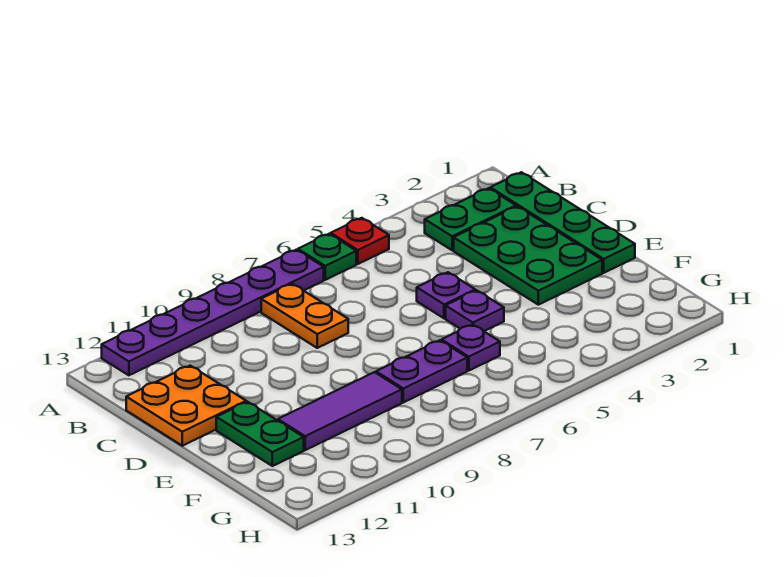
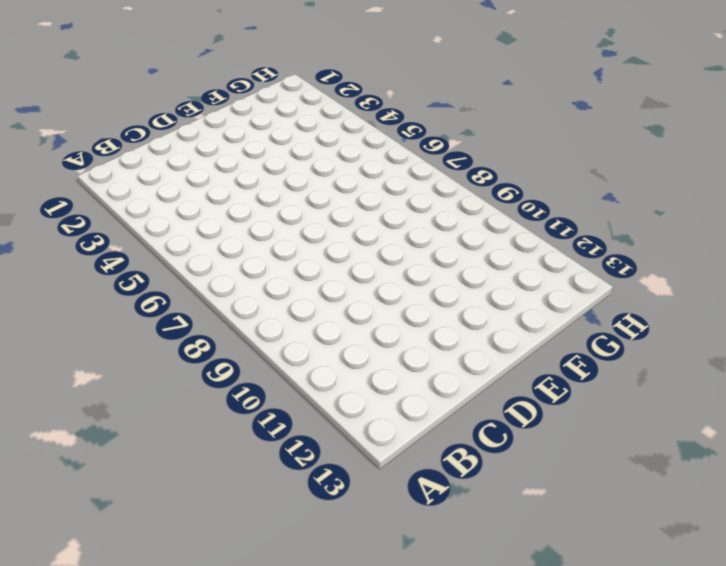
none -> red plate A5 level 1
none -> green plate A6 level 1
none -> purple plate A7:A12 level 1

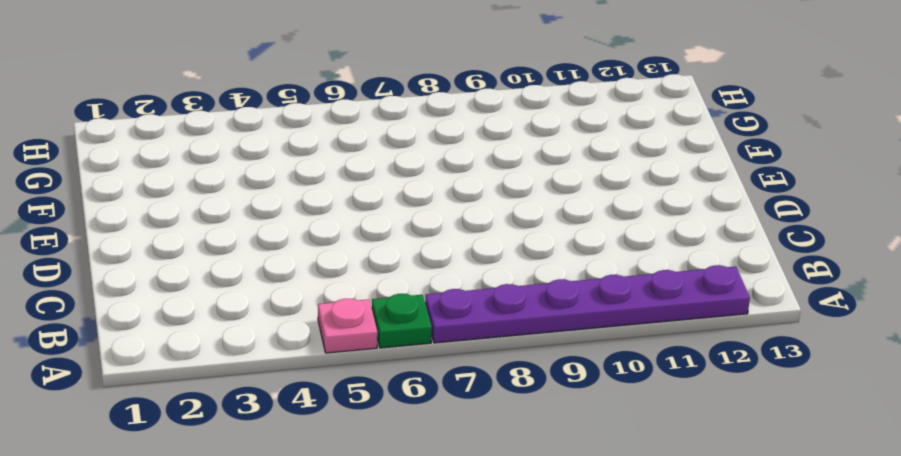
pink plate A5 level 1 -> red plate A5 level 1
none -> green plate B1:E1 level 1
none -> green plate B2:B3 level 1
none -> orange plate B8:C8 level 1

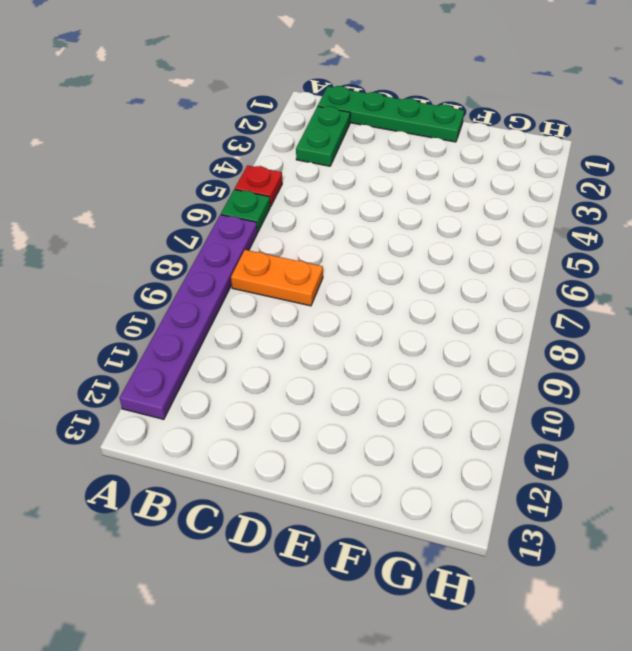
none -> green plate C2:E3 level 1
none -> orange plate C12:D13 level 1
none -> purple plate D5 level 1

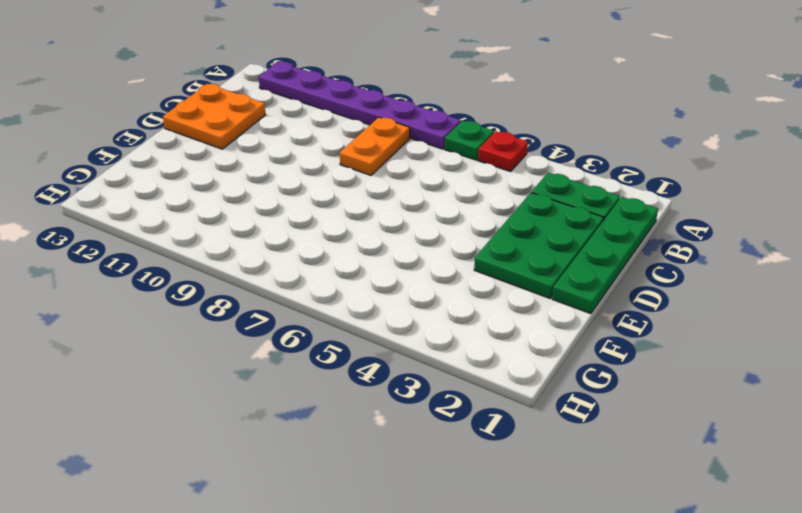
none -> purple plate D5 level 1
none -> purple plate E5 level 1
none -> green plate E12:F12 level 1

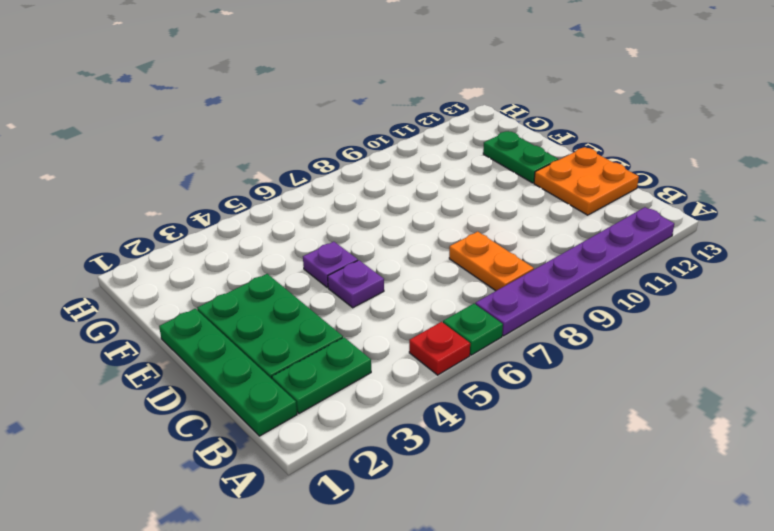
none -> purple plate F6 level 1
none -> purple plate F7:F8 level 1
none -> purple tile F9:F11 level 1

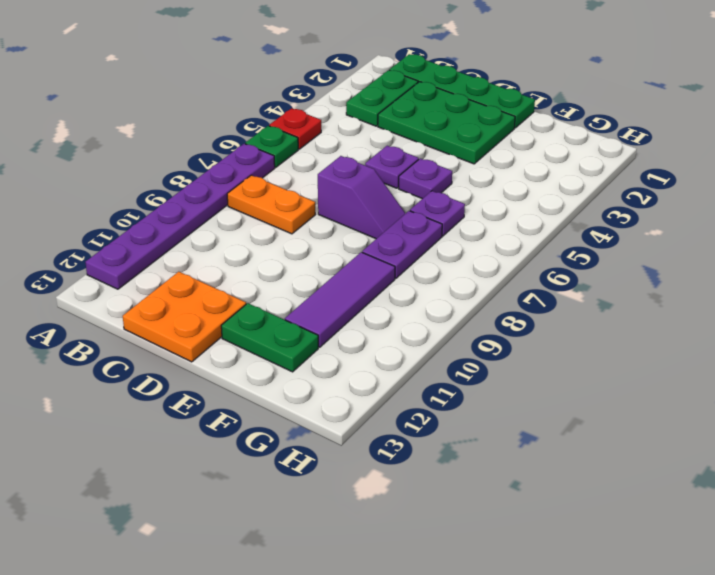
purple slope D7:E7 level 1 top D -> none

